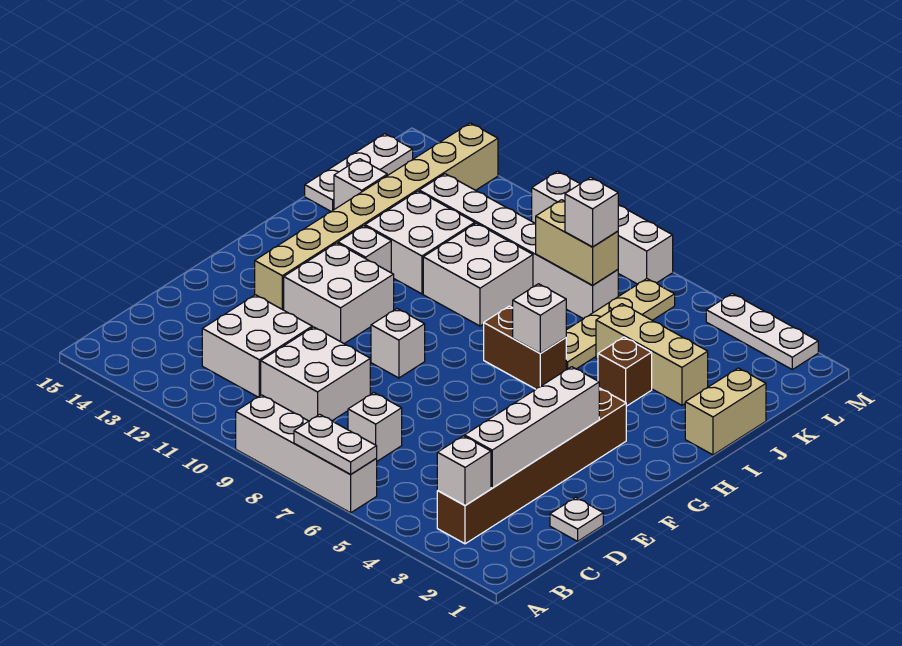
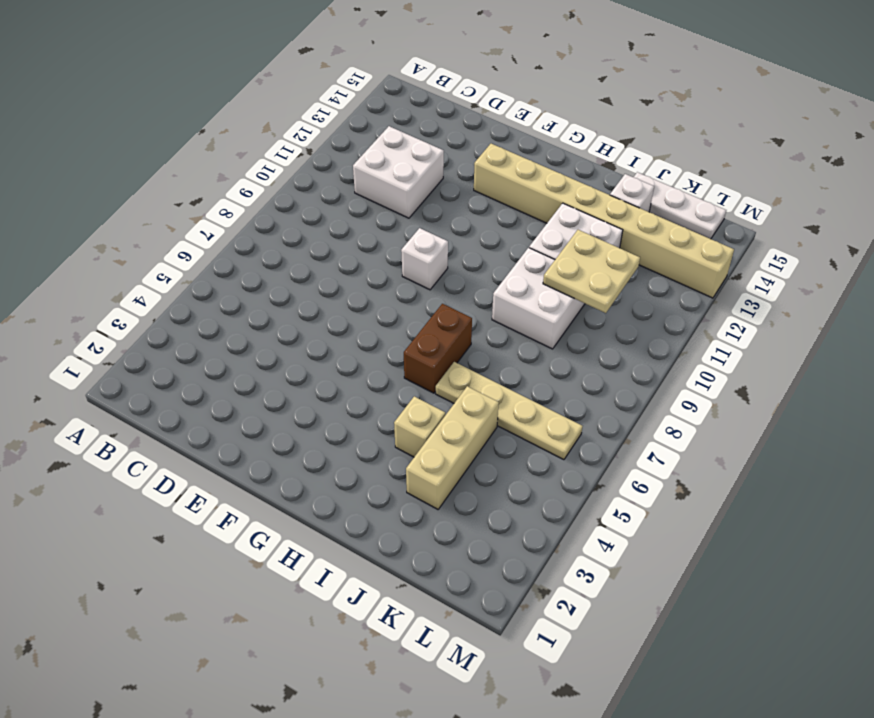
tan brick I4 level 1 -> brown brick I4 level 1
tan plate J10:K11 level 2 -> none
none -> white brick A6:A9 level 1
none -> brown brick B3:G3 level 1
none -> white brick C7 level 1

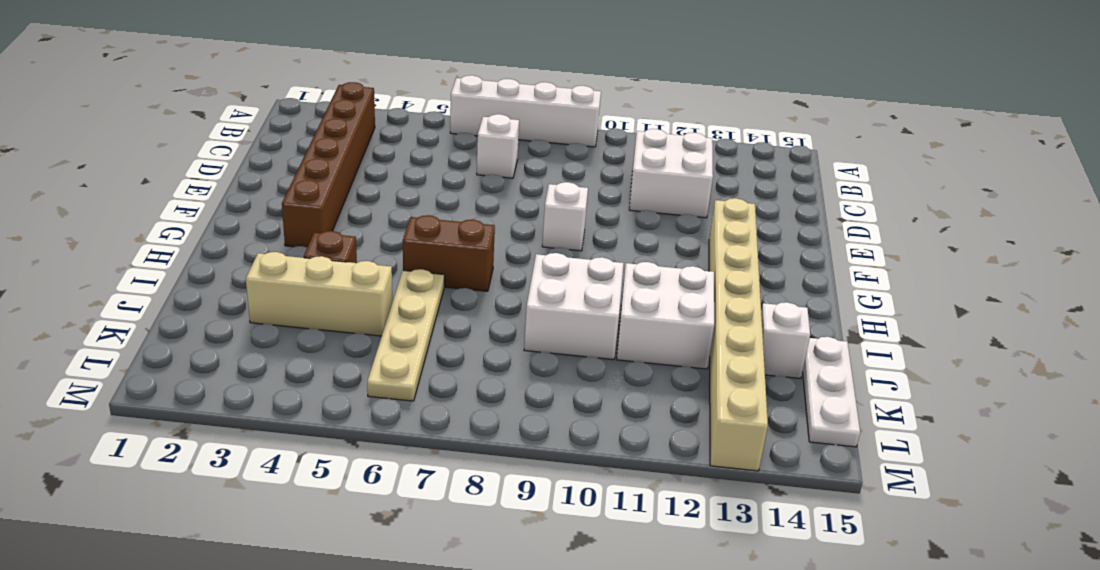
none -> white brick C9:D10 level 1
none -> white plate D1 level 1
none -> white brick F11:G12 level 1

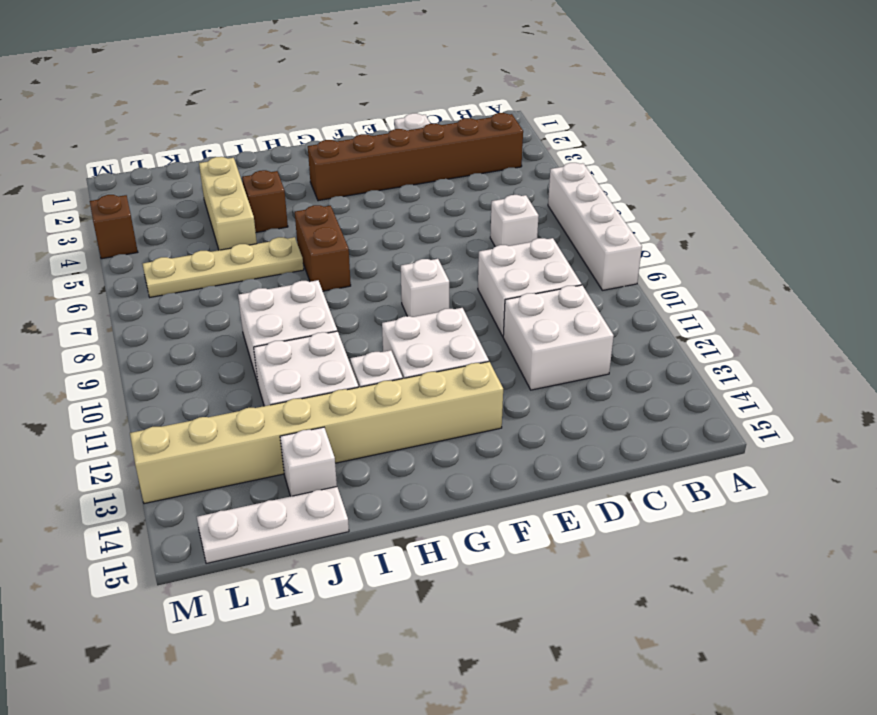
brown brick M4 level 1 -> white plate M2:M4 level 1
none -> tan brick I1:J1 level 1
none -> white brick K7:K12 level 1
none -> white brick M7:M10 level 1

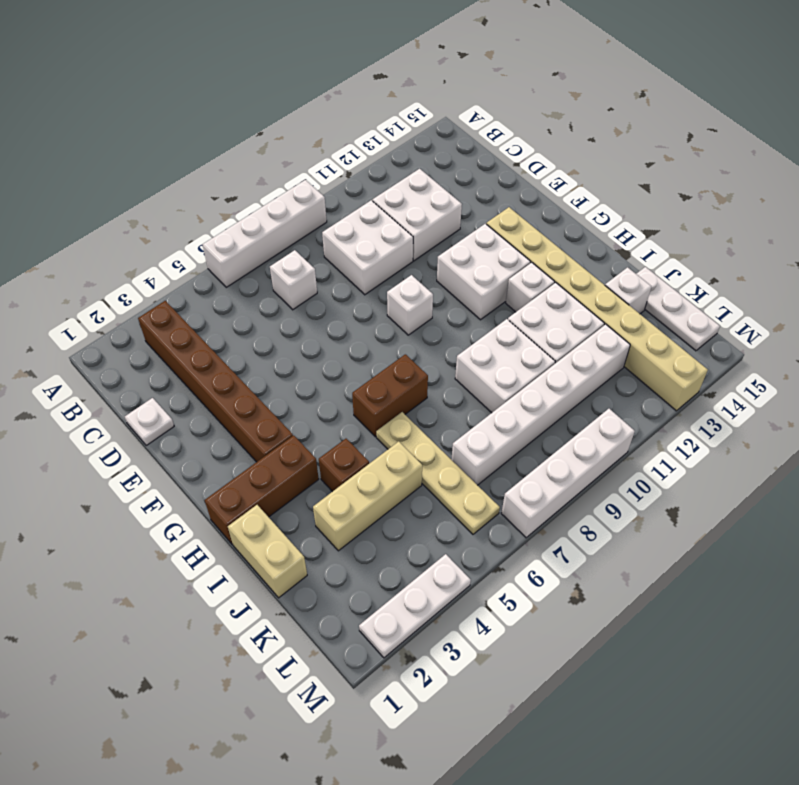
brown brick H1:H3 level 1 -> none
none -> white plate A6:A7 level 2
none -> white brick B3 level 2
none -> white brick C3:F3 level 2

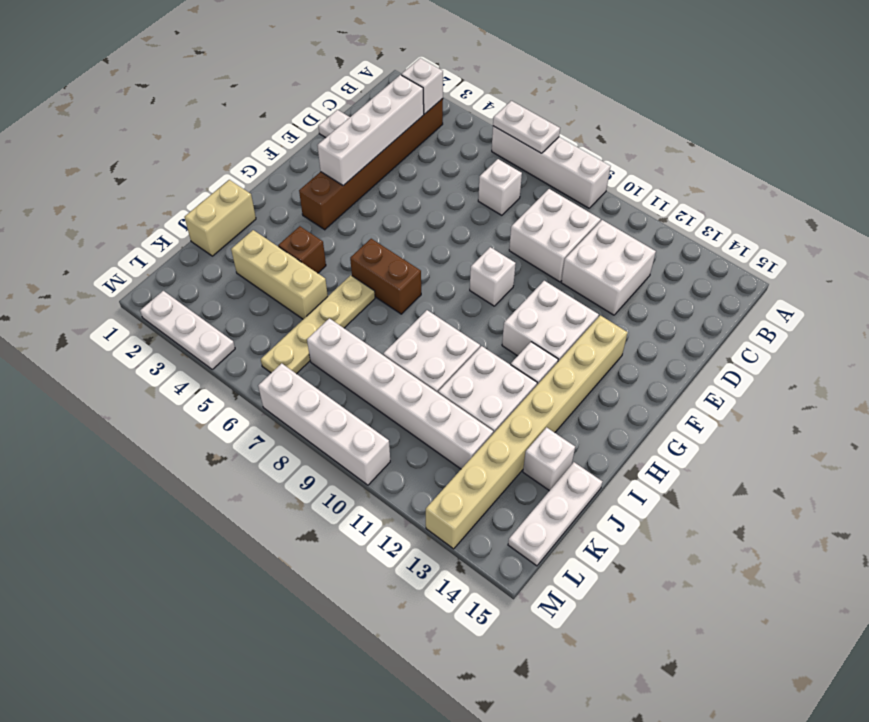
none -> white brick H6 level 2
none -> tan brick K7:K8 level 2
none -> white brick K7 level 3

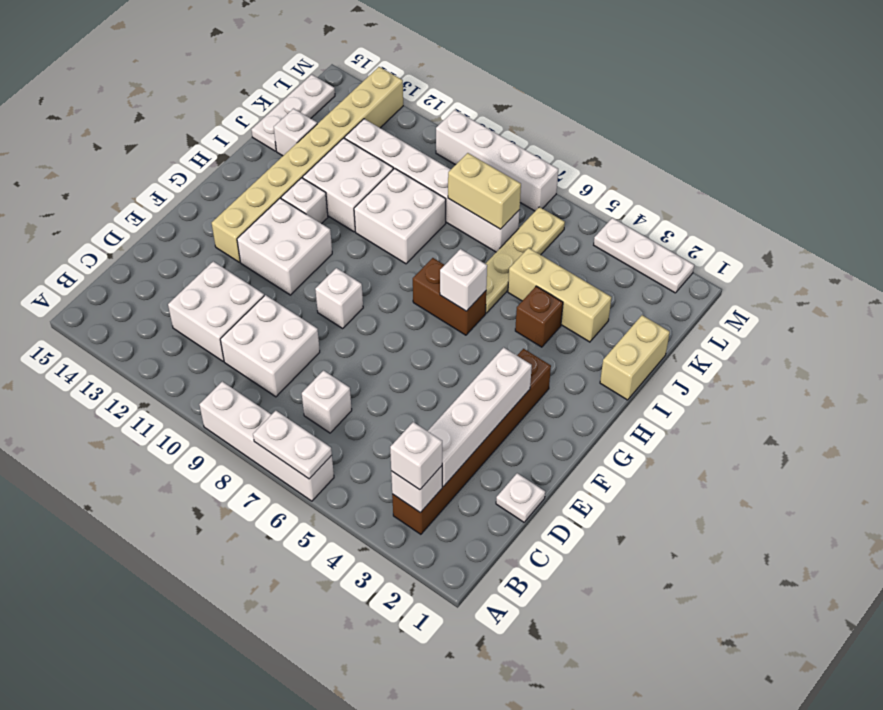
white brick B3 level 3 -> white brick K7 level 3

